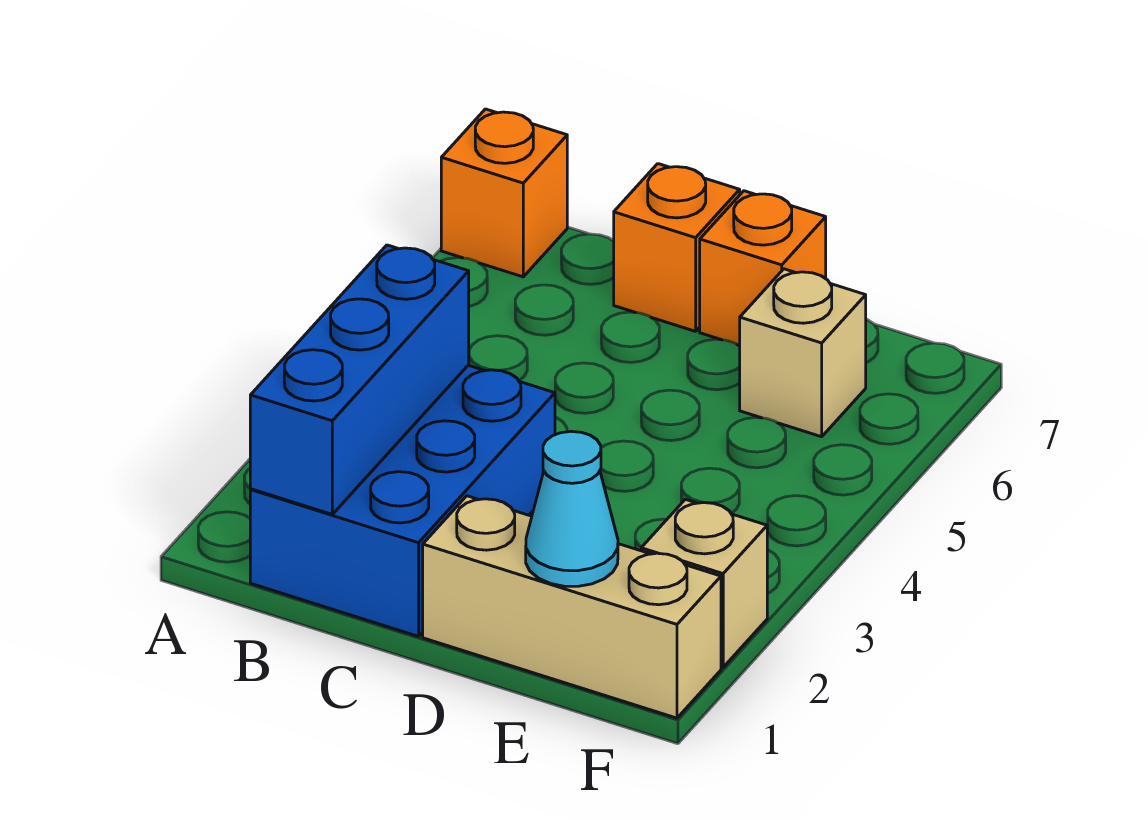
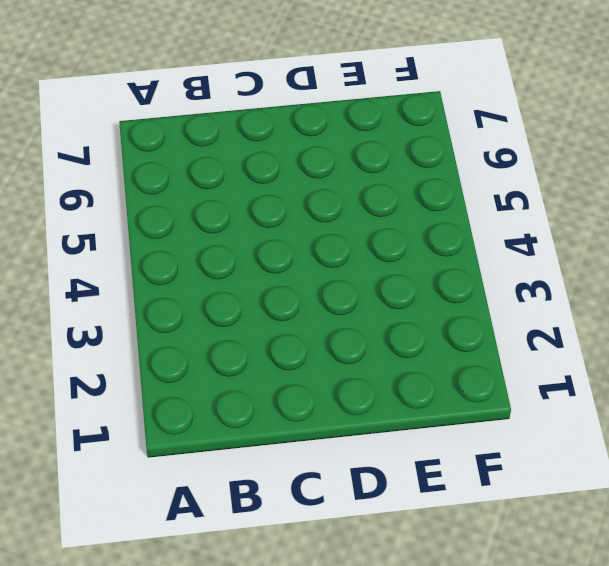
none -> orange brick A7 level 1
none -> blue brick B1:C3 level 1

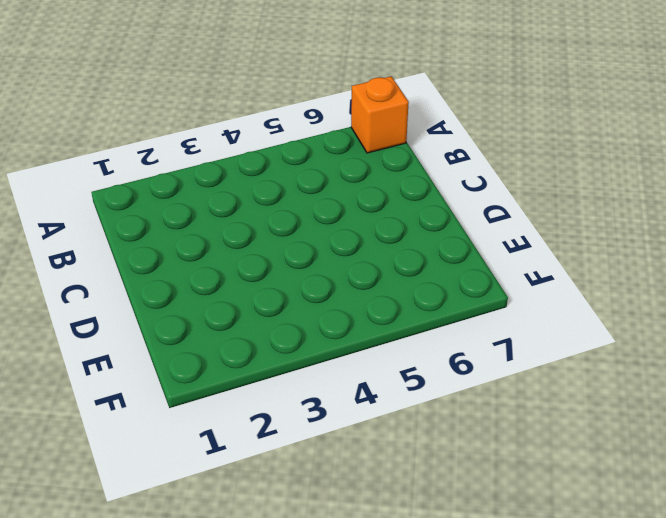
none -> blue brick B1:C3 level 1
none -> orange brick C7 level 1

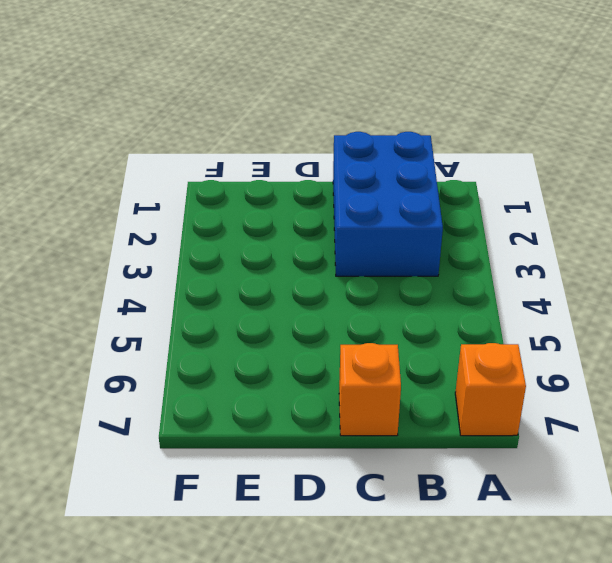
none -> tan brick D1:F1 level 1
none -> orange brick D7 level 1

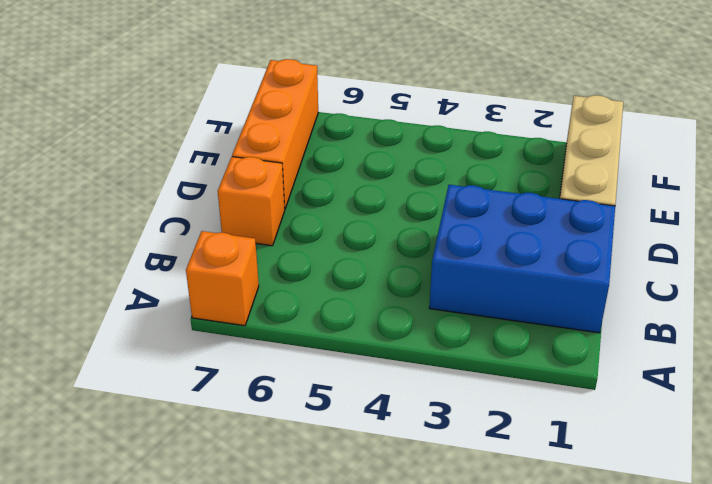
orange brick D7:F7 level 1 -> orange brick D7 level 1
none -> tan brick E6 level 1
none -> tan brick F2 level 1

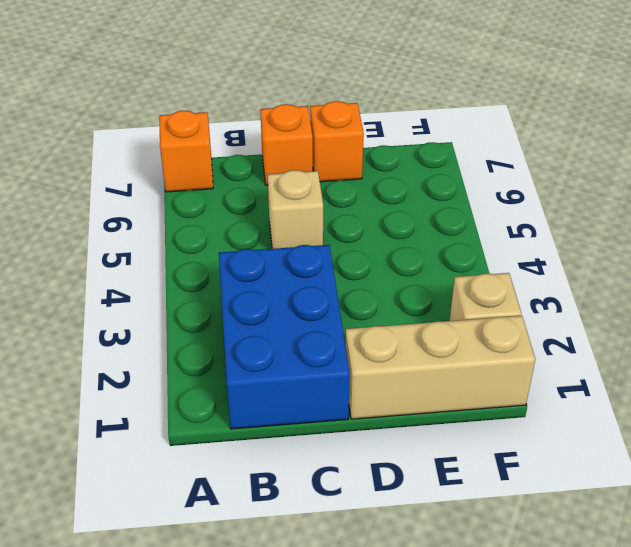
tan brick C5 level 1 -> tan brick E6 level 1
none -> blue brick B1:B3 level 2
none -> cyan cone E1 level 2

